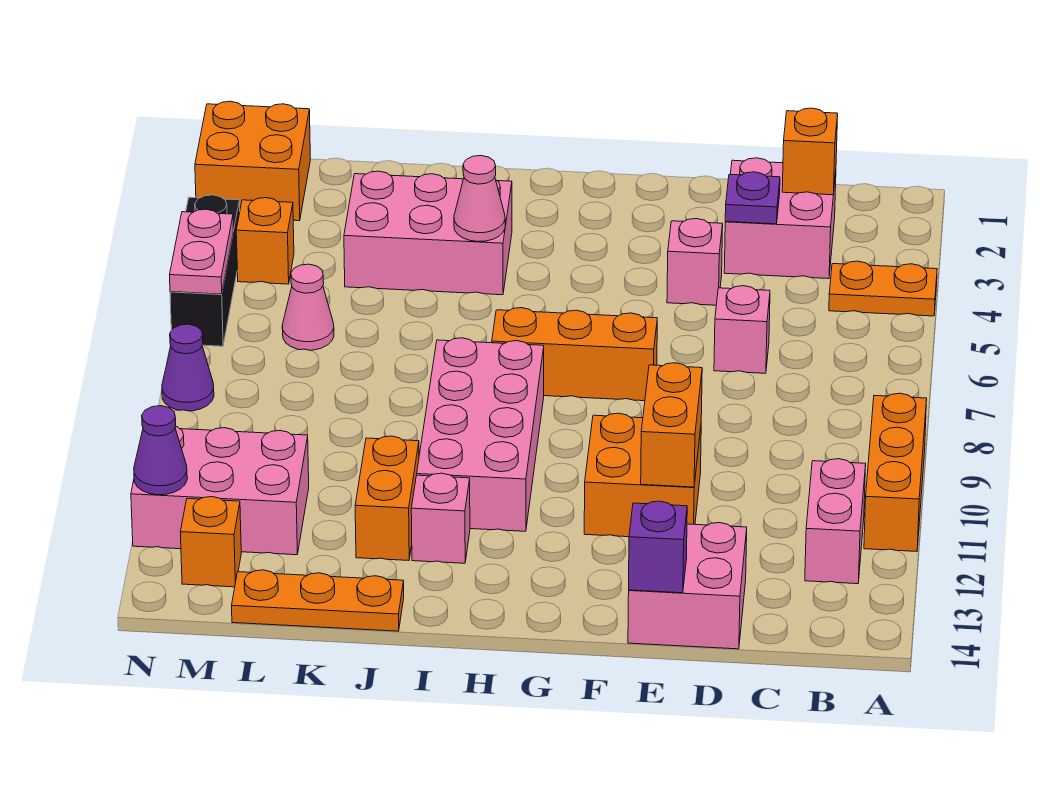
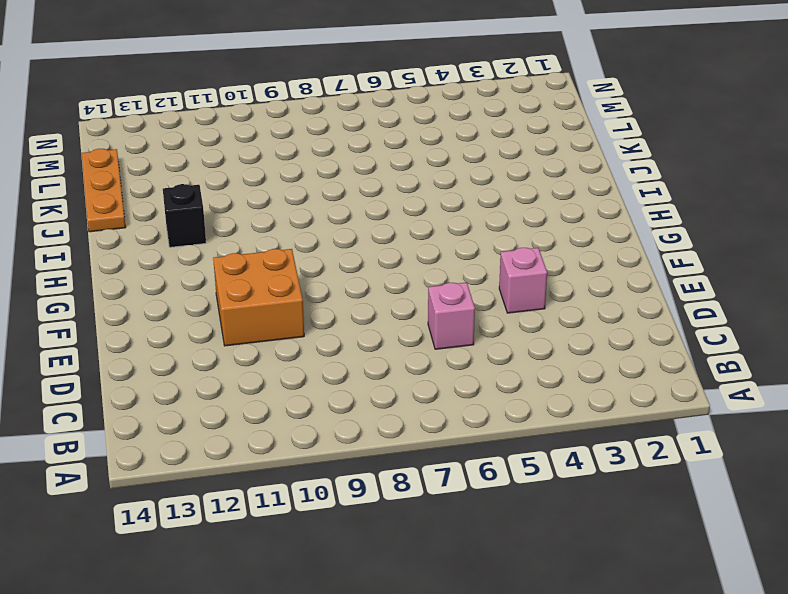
black brick I12 level 1 -> pink brick I12 level 1
none -> orange plate A4:B4 level 1
none -> orange brick A9:A11 level 1
none -> pink brick B11:B12 level 1

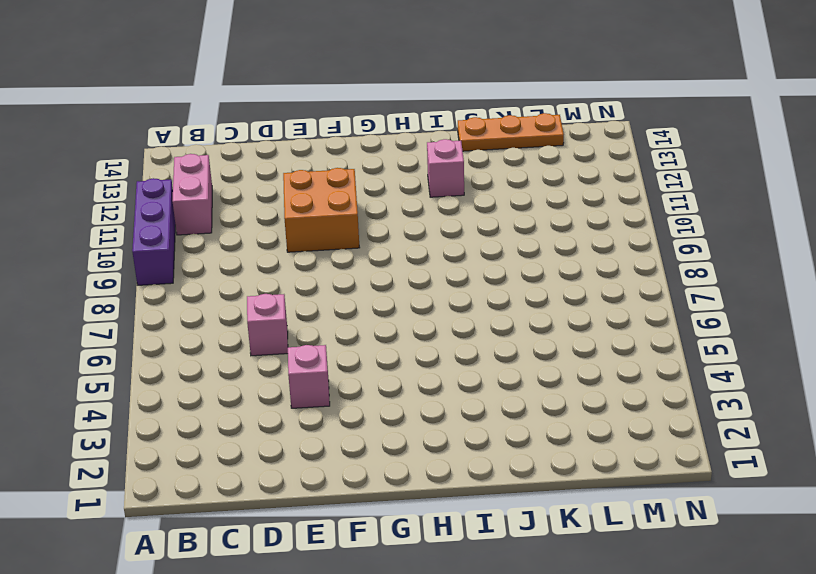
purple brick A9:A11 level 1 -> orange brick A9:A11 level 1
none -> orange plate A4:B4 level 1
none -> pink brick C2:D3 level 1
none -> pink brick D13:E14 level 1

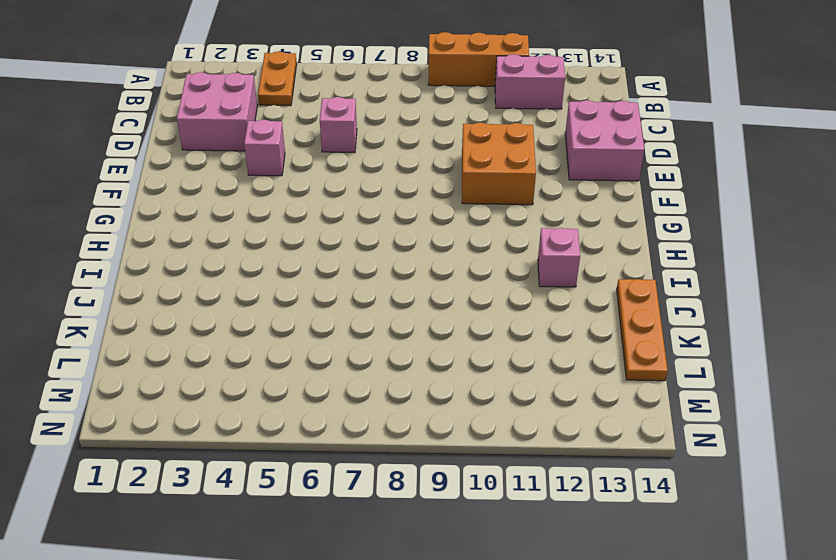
none -> orange brick F7:H7 level 1
none -> pink brick H8:I11 level 1
none -> pink brick I3:K4 level 1

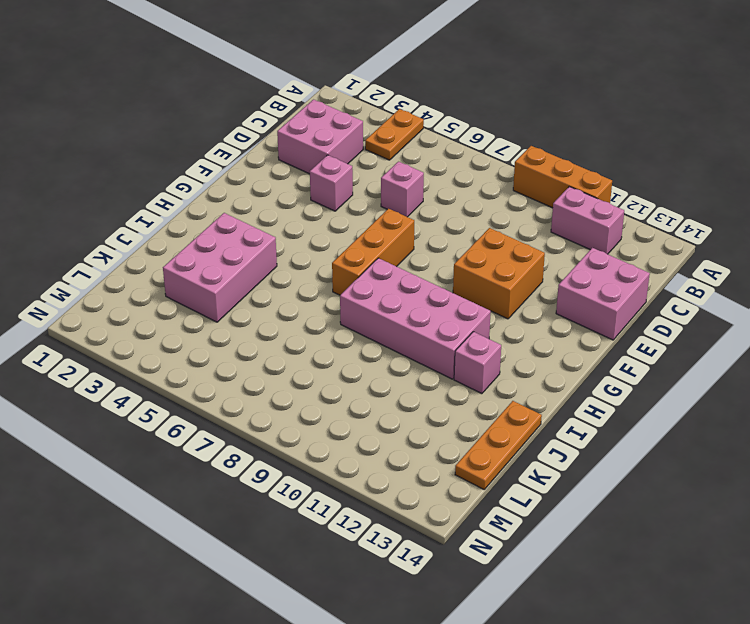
none -> orange brick J11:J12 level 1
none -> pink cone L6 level 1
none -> pink brick L11:N12 level 1

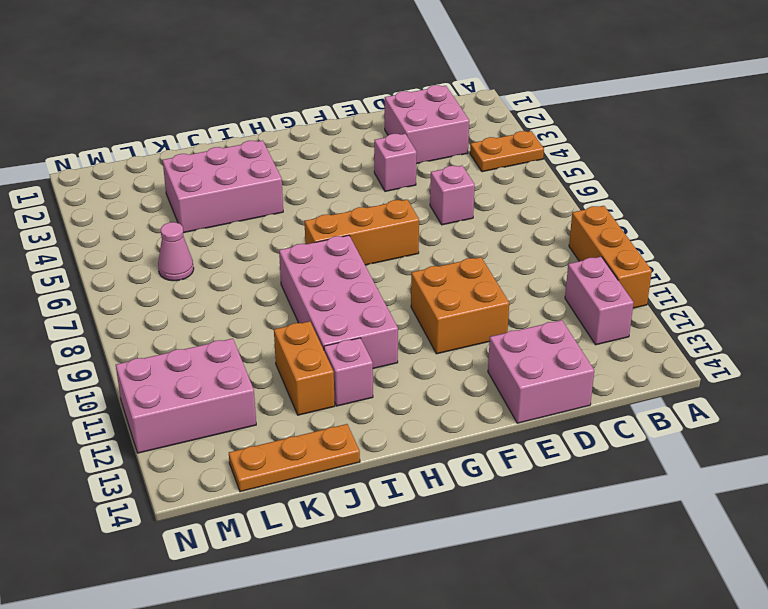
none -> orange brick M1:N2 level 1
none -> orange brick M4 level 1
none -> orange brick M13 level 1

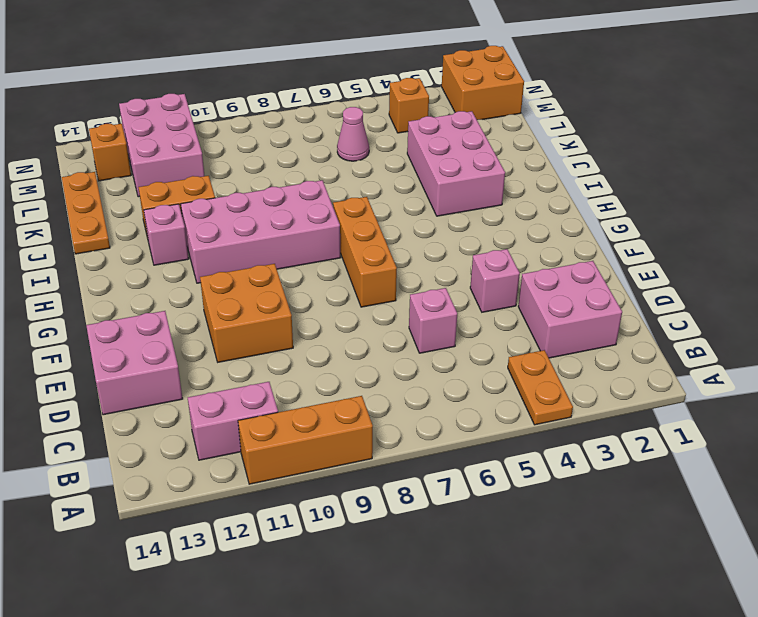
none -> black brick N4:N6 level 1
none -> purple cone N8 level 1
none -> orange brick C2 level 2

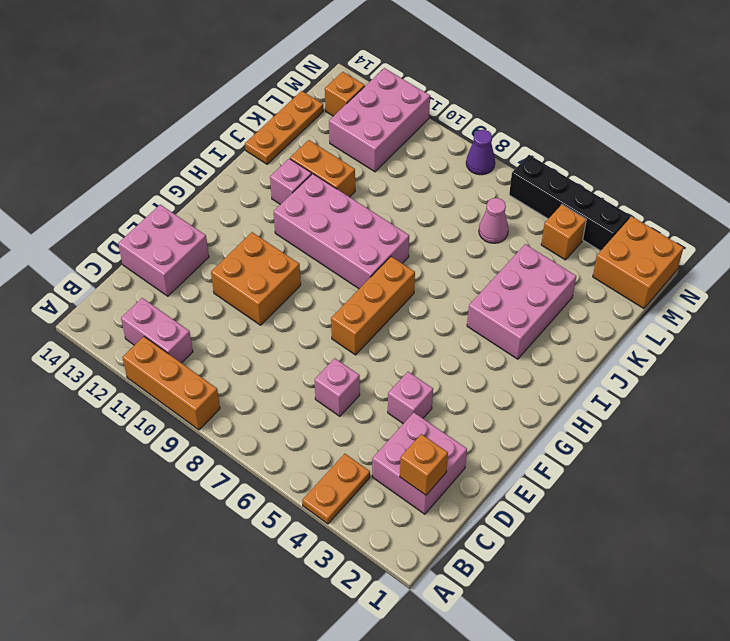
black brick N3:N6 level 1 -> black brick N4:N6 level 1
none -> purple plate D3 level 2
none -> orange brick E10:E11 level 2
none -> purple brick E14 level 2

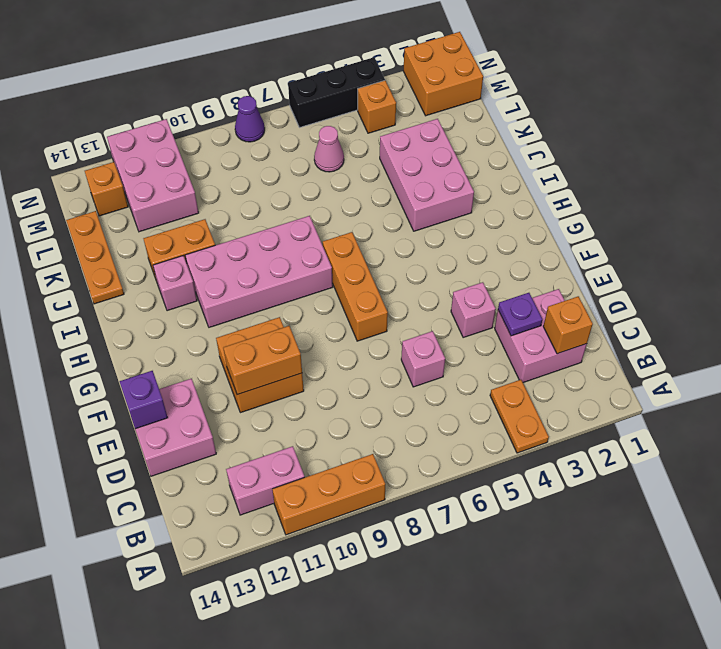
none -> pink cone I4 level 2
none -> pink plate N5:N6 level 2
none -> purple cone N12 level 2

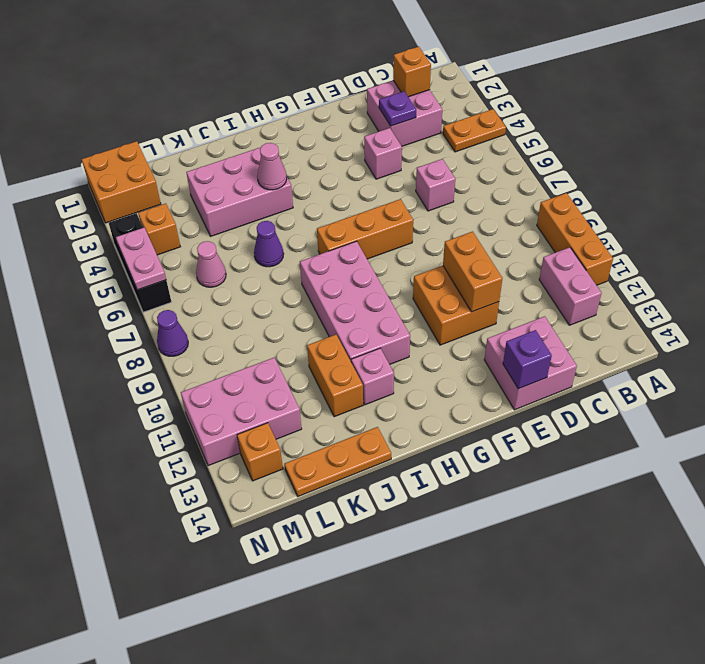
purple cone J6 level 1 -> purple cone N12 level 2

